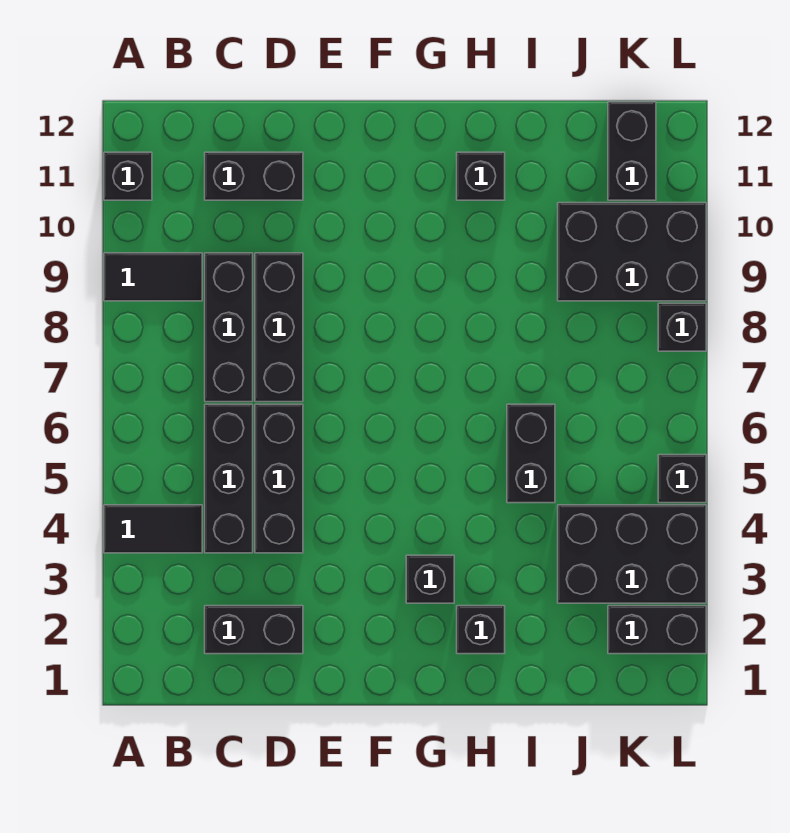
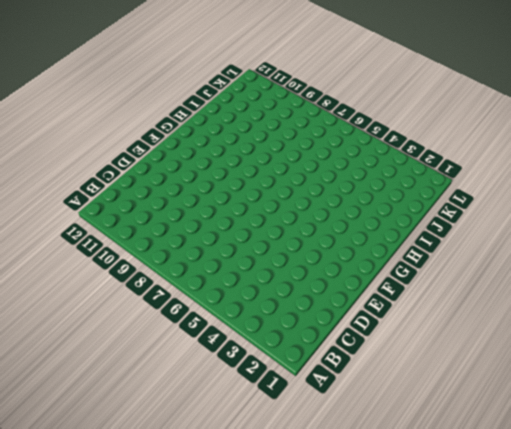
none -> black tile A4:B4 level 1
none -> black tile A9:B9 level 1
none -> black brick A11 level 1

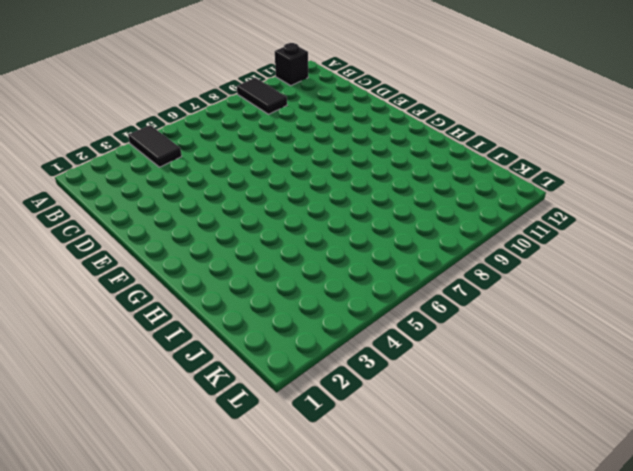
none -> black brick C2:D2 level 1
none -> black brick C4:C6 level 1
none -> black brick C7:C9 level 1

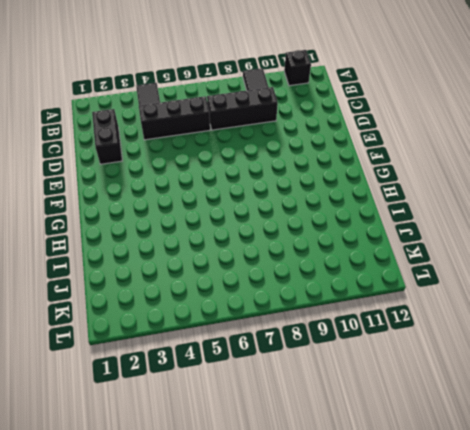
none -> black brick C11:D11 level 1
none -> black brick D4:D6 level 1
none -> black brick D7:D9 level 1

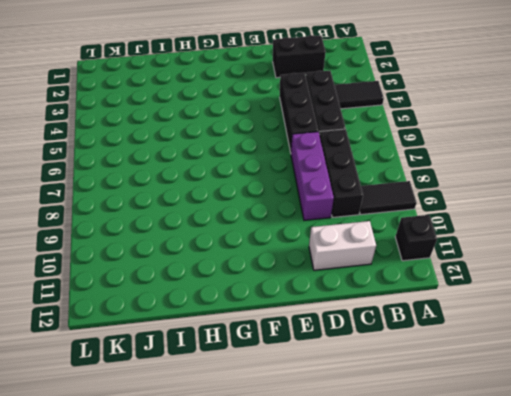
white brick C11:D11 level 1 -> black brick C11:D11 level 1
purple brick D7:D9 level 1 -> black brick D7:D9 level 1
none -> black brick G3 level 1
none -> black brick H2 level 1
none -> black brick H11 level 1

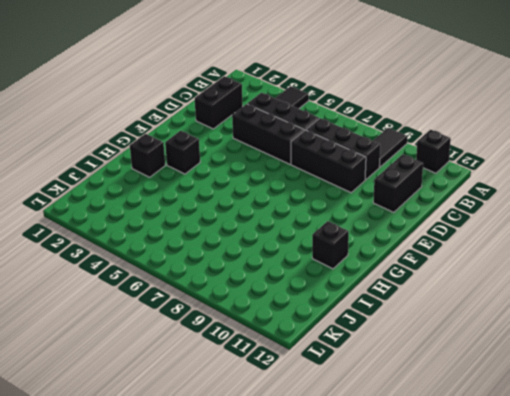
none -> black brick I5:I6 level 1
none -> black brick J3:L4 level 1
none -> black brick J9:L10 level 1

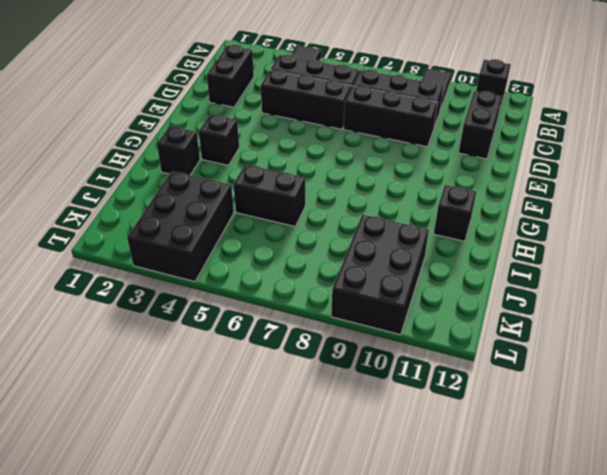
none -> black brick K2:L2 level 1
none -> black brick K11:K12 level 1
none -> black brick L5 level 1

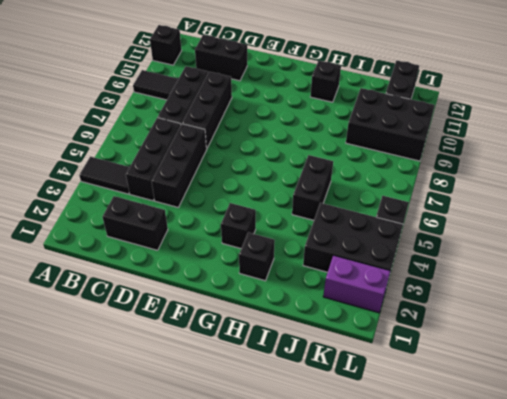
purple brick K2:L2 level 1 -> black brick K2:L2 level 1
none -> black brick L8 level 1

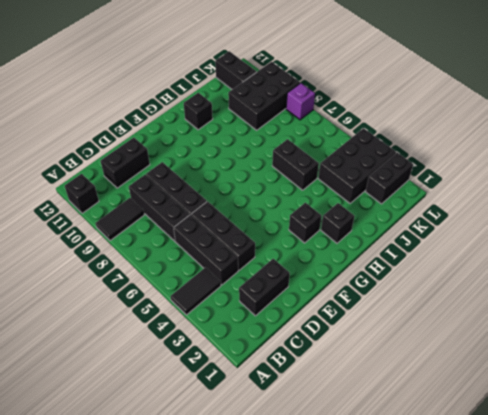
purple brick L8 level 1 -> black brick L8 level 1
none -> black brick L5 level 1

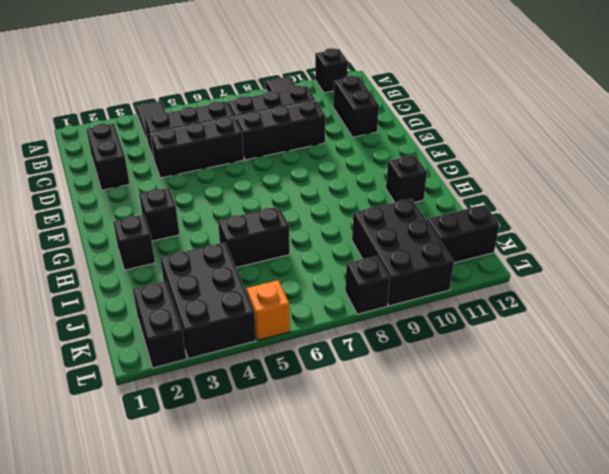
orange brick L5 level 1 -> black brick L5 level 1

